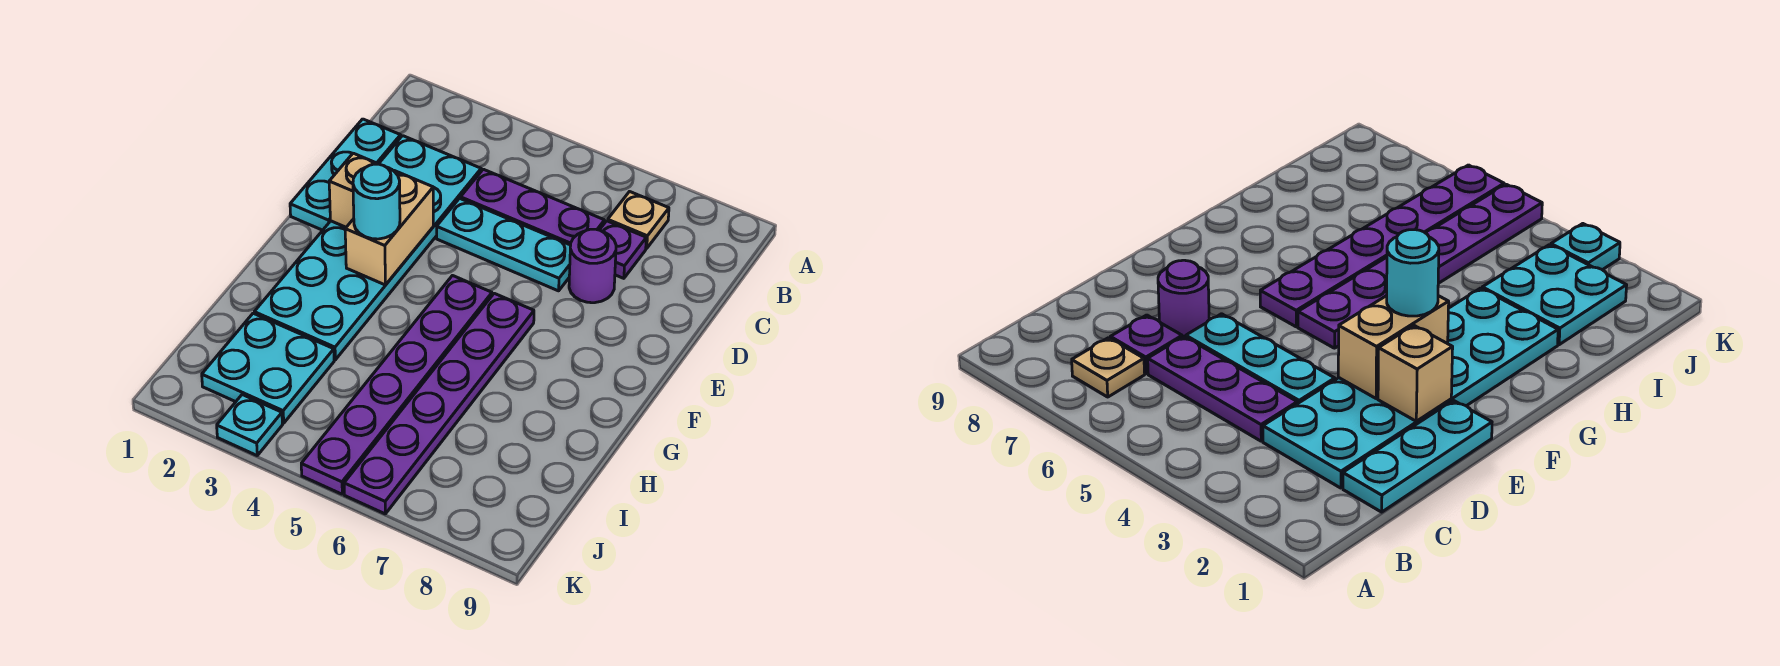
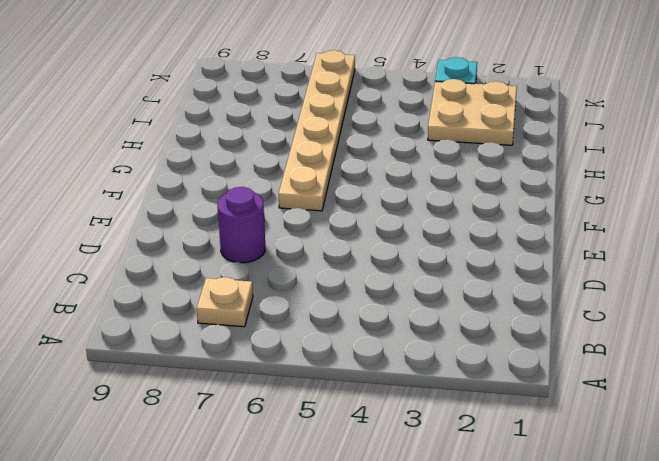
tan plate F6:K6 level 1 -> purple plate F6:K6 level 1
tan plate I2:J3 level 1 -> cyan plate I2:J3 level 1
none -> cyan plate C1:E1 level 1
none -> cyan plate C2:H3 level 1
none -> purple plate C4:C6 level 1

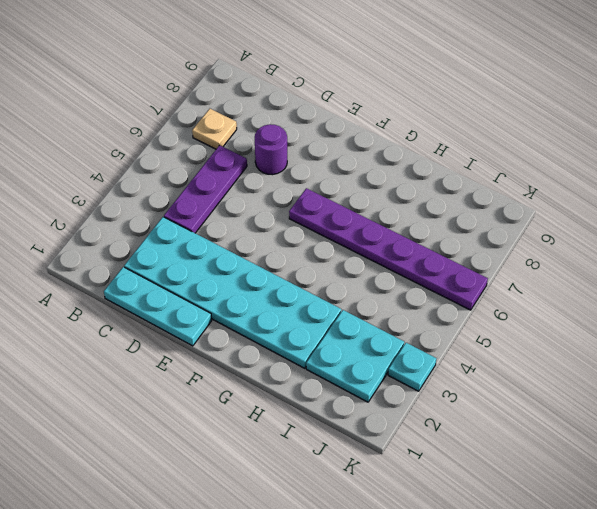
none -> purple plate C7 level 1
none -> cyan plate D4:D6 level 1
none -> purple plate F5:K5 level 1

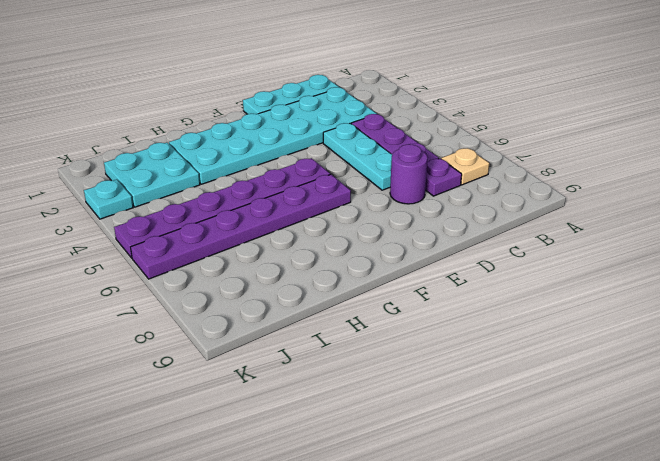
none -> tan brick E2 level 2
none -> tan brick E3:F3 level 2
none -> cyan round brick F3 level 3

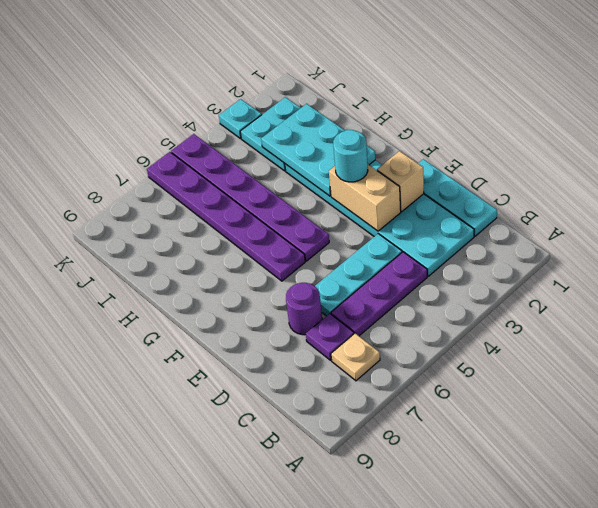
cyan plate G2:I3 level 2 -> none

